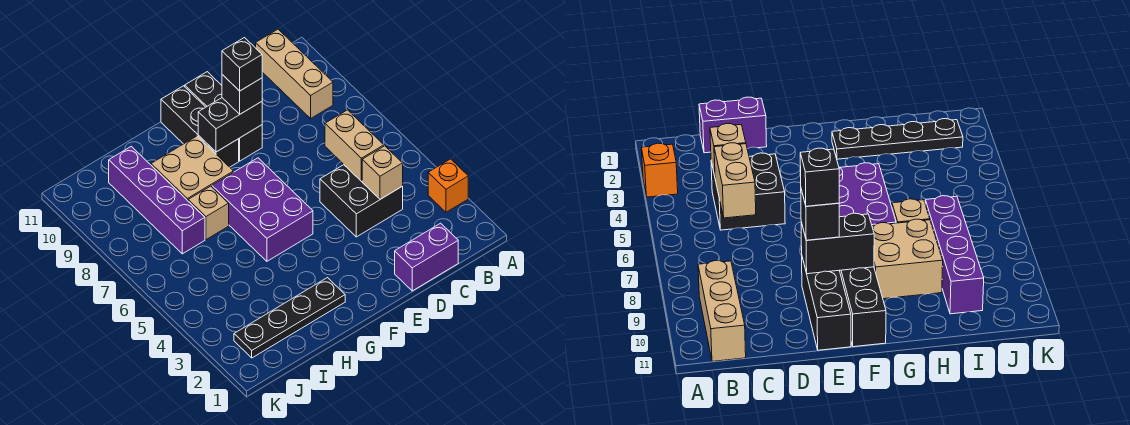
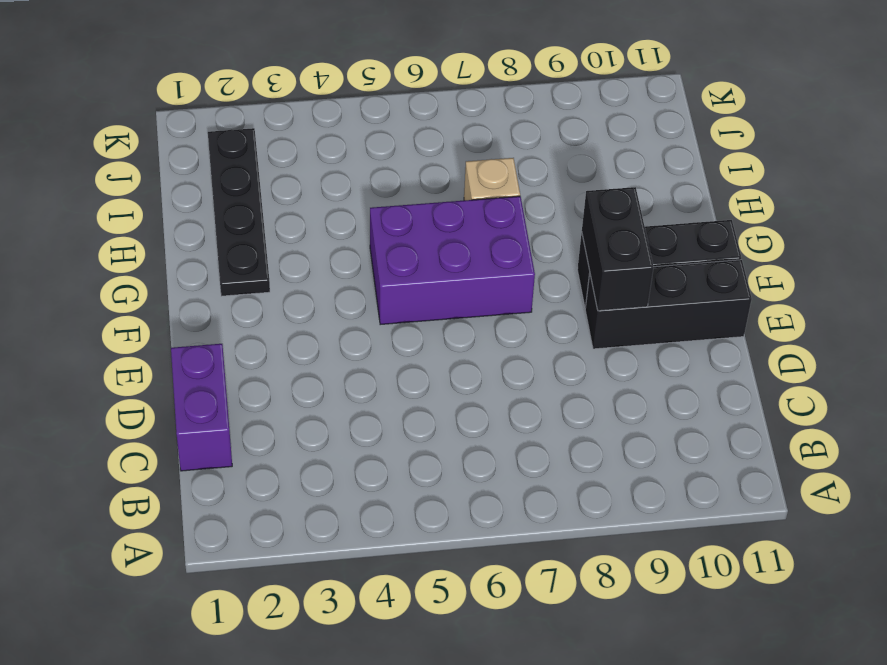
none -> orange brick A3 level 1
none -> tan brick B9:B11 level 1
none -> black brick C4:D5 level 1

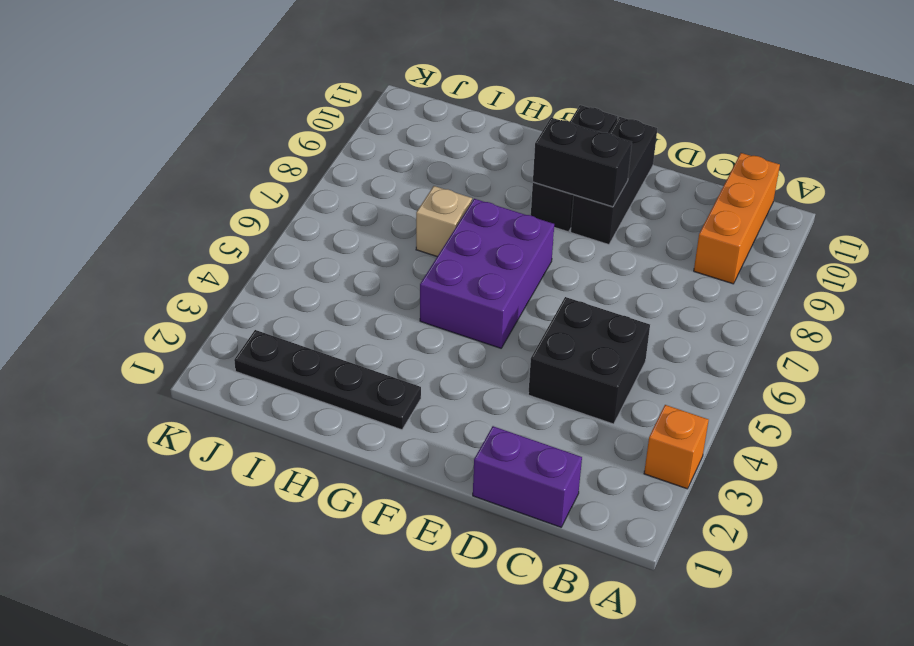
orange brick B9:B11 level 1 -> tan brick B9:B11 level 1
none -> tan brick G8:H9 level 1
none -> purple brick I7:I10 level 1
none -> tan brick C4 level 2

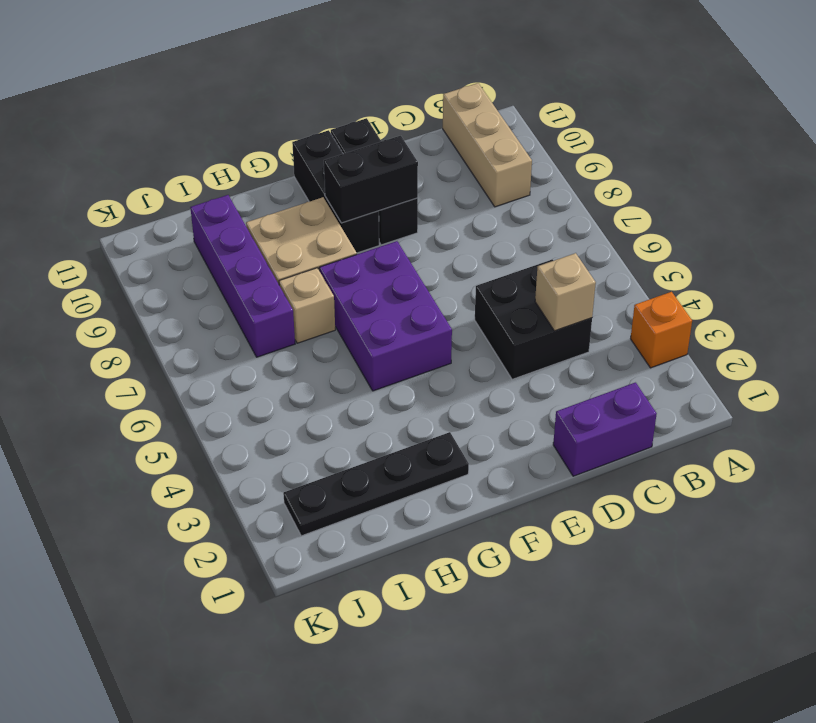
none -> tan brick C5:C6 level 2
none -> black brick E9 level 3
none -> black brick E9 level 4

